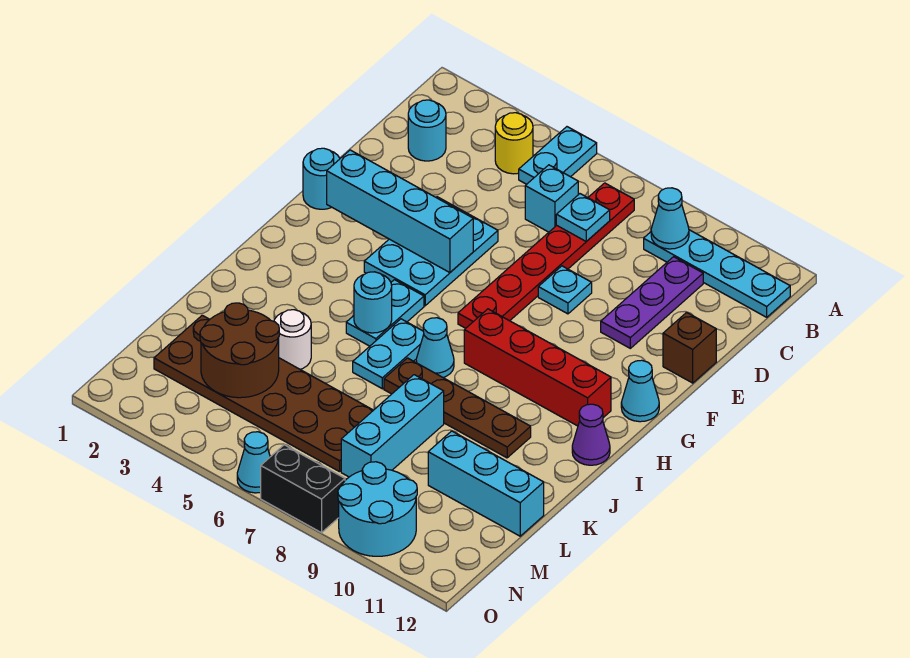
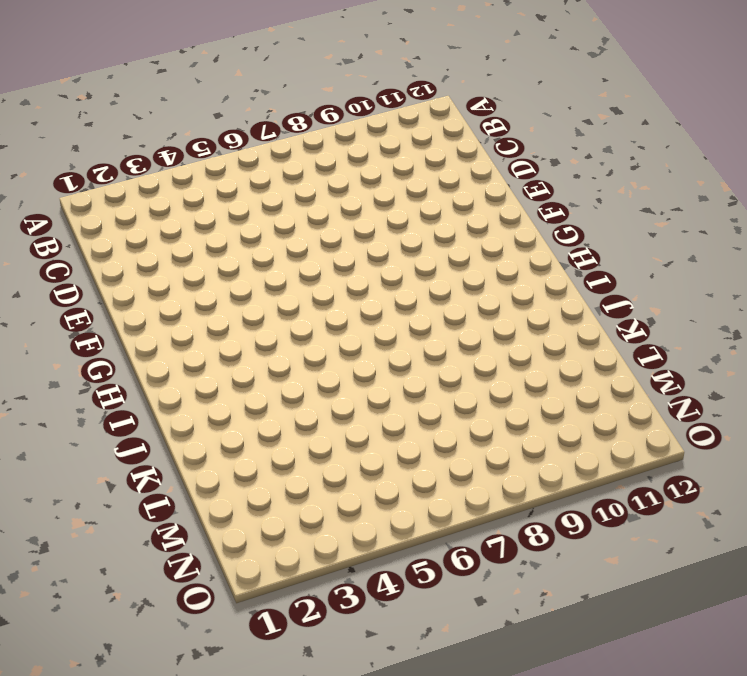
none -> cyan plate A5:B5 level 1
none -> yellow round brick B4 level 1
none -> red plate B7:G7 level 1
none -> cyan plate B9:B12 level 1

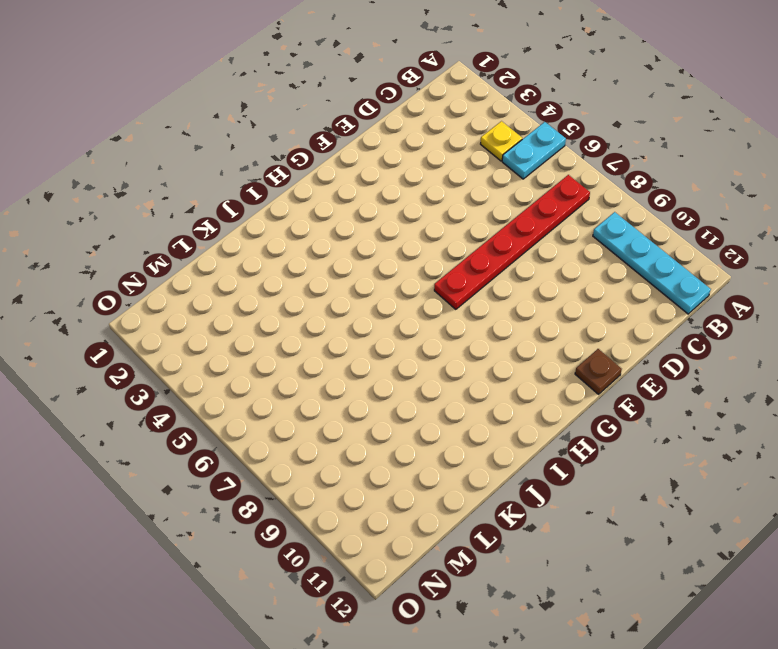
yellow plate B4 level 1 -> yellow round brick B4 level 1
brown plate F12 level 1 -> none
none -> cyan round brick C2 level 1
none -> cyan brick C6 level 1
none -> purple plate C10:E10 level 1
none -> cyan plate E4:G5 level 1

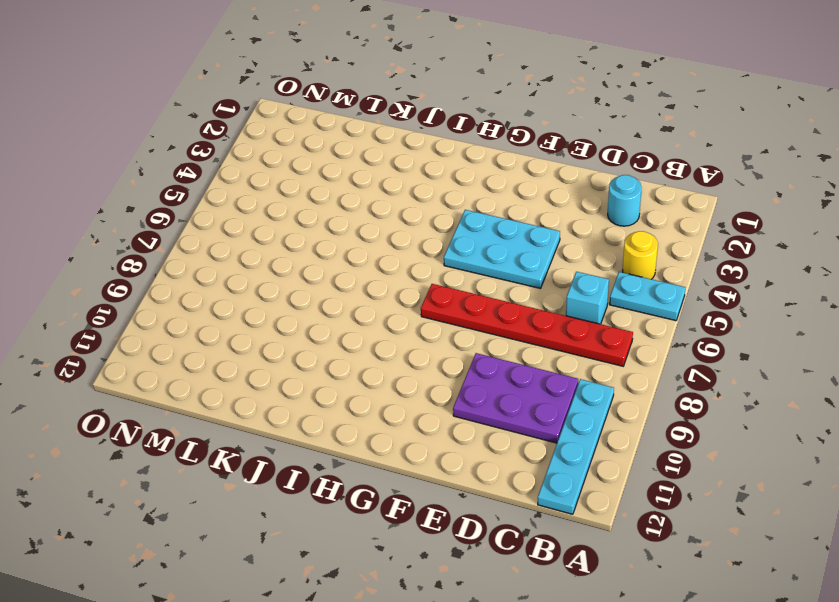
purple plate C9:E10 level 1 -> purple plate C10:E10 level 1
none -> cyan plate E8 level 1
none -> brown brick E12 level 1
none -> cyan round brick F1 level 1
none -> cyan cone G12 level 1

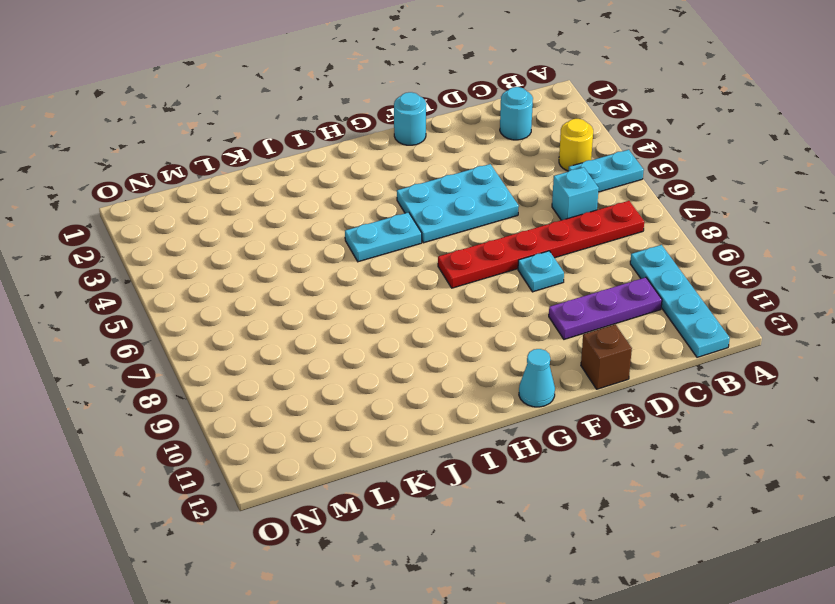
none -> red brick H8:H11 level 1
none -> cyan plate I6:J6 level 1
none -> cyan cone I7 level 1
none -> purple cone I12 level 1

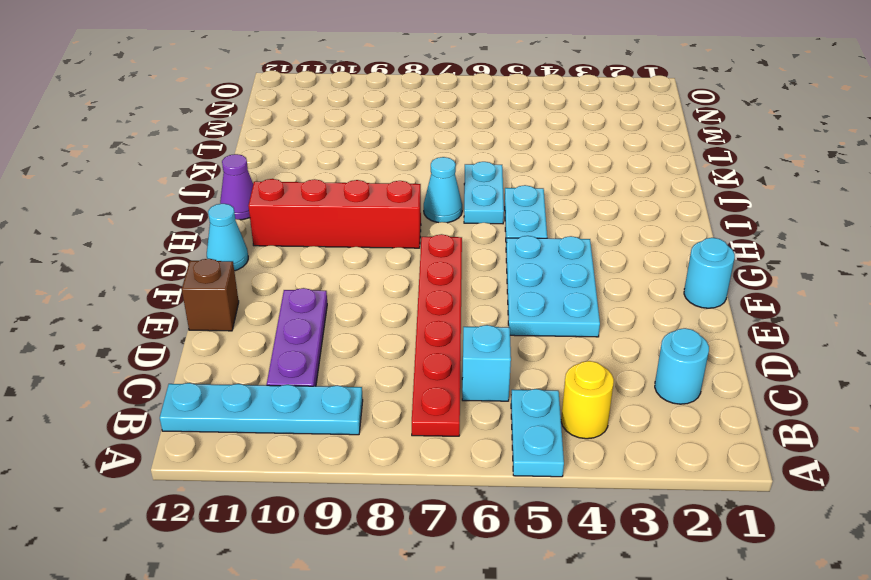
none -> cyan plate E8 level 1
none -> brown plate J7:J10 level 1
none -> white round brick K4 level 1
none -> cyan brick K8:M8 level 1

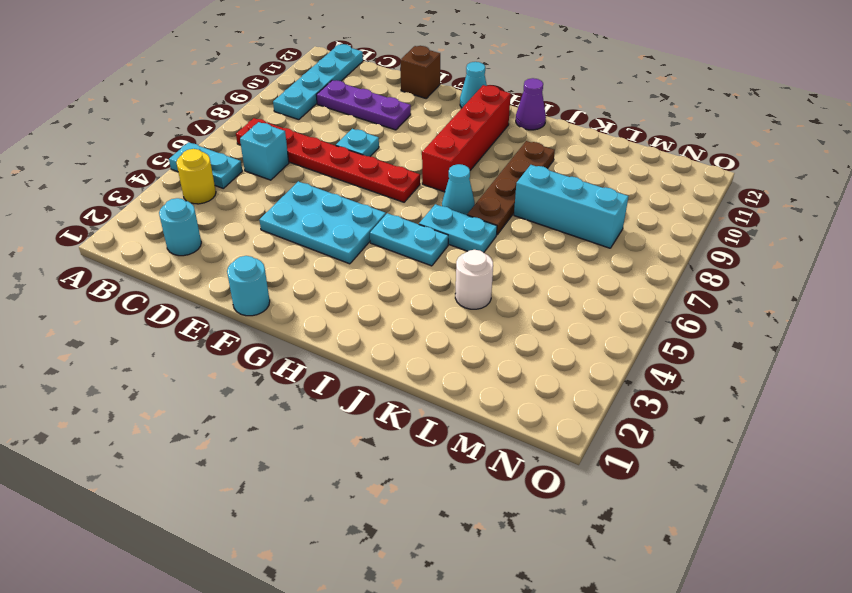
none -> brown plate L2:M7 level 1
none -> cyan brick L10:L12 level 1
none -> cyan round brick N9:O10 level 1
none -> cyan cone O6 level 1

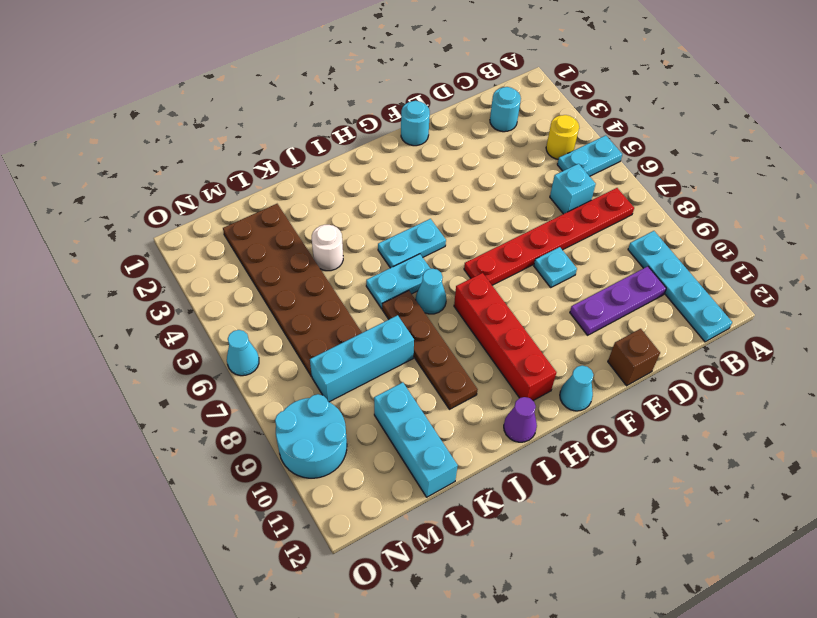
none -> cyan plate E4:G5 level 1
none -> black brick O7:O8 level 1
none -> cyan cone B9 level 2
none -> cyan plate C7 level 2

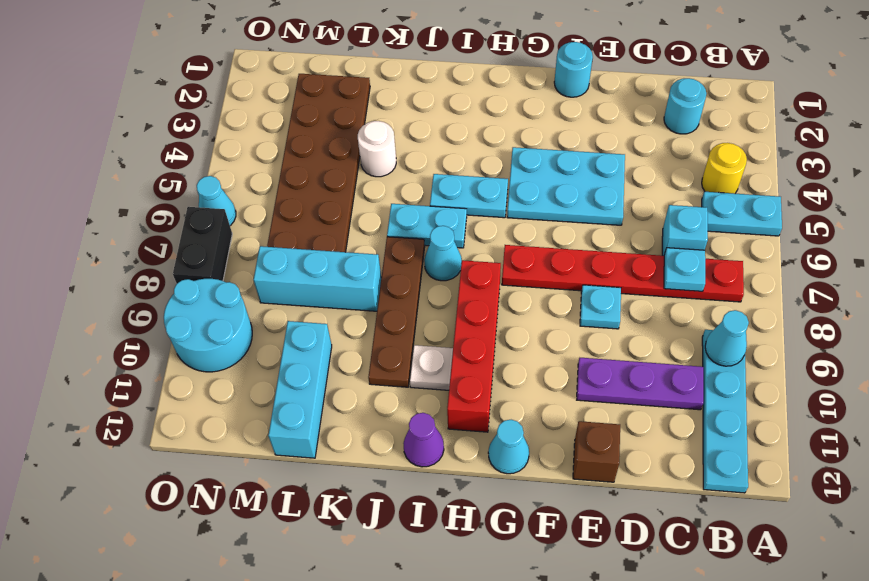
white plate I10 level 1 -> none
none -> cyan brick F2:F5 level 2
none -> cyan round brick I5 level 2
none -> brown round brick L3:M4 level 2

